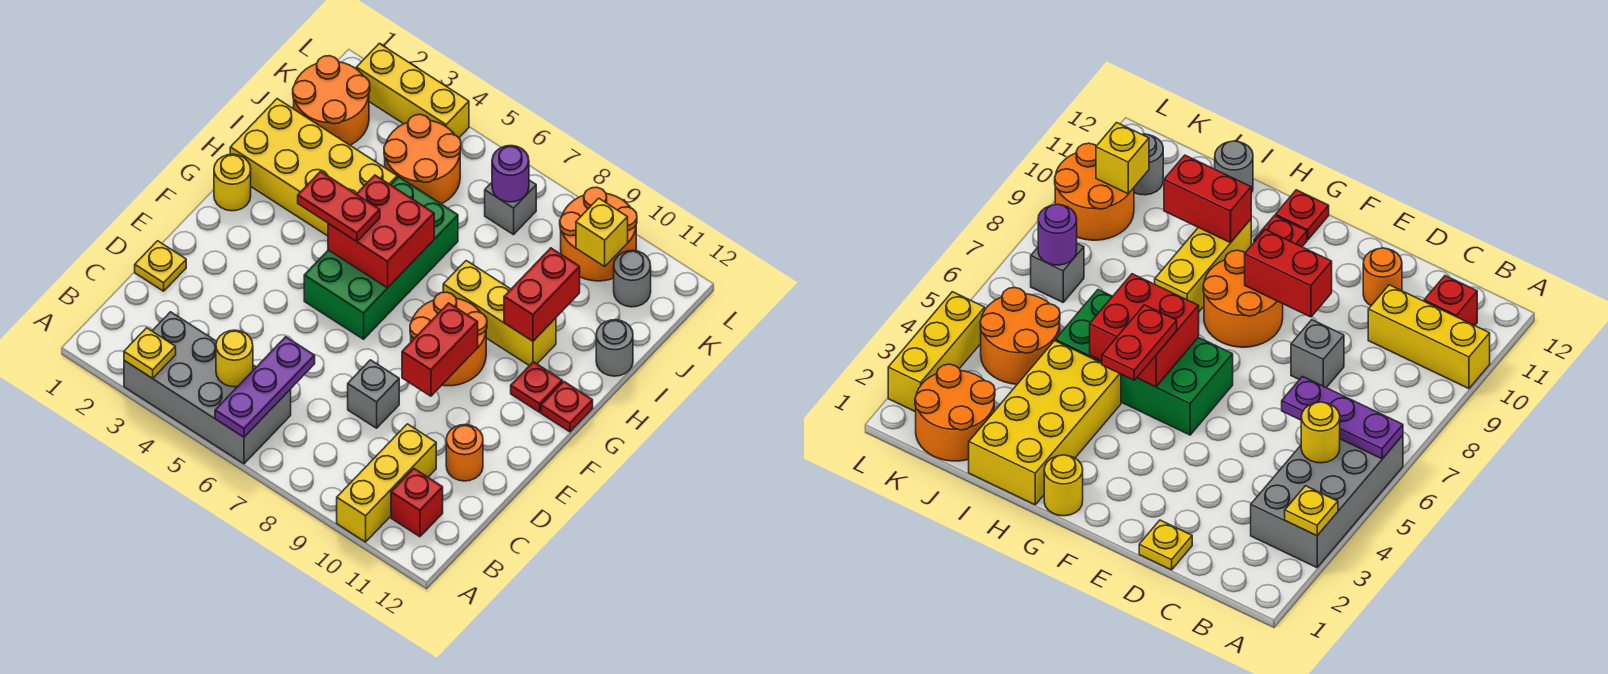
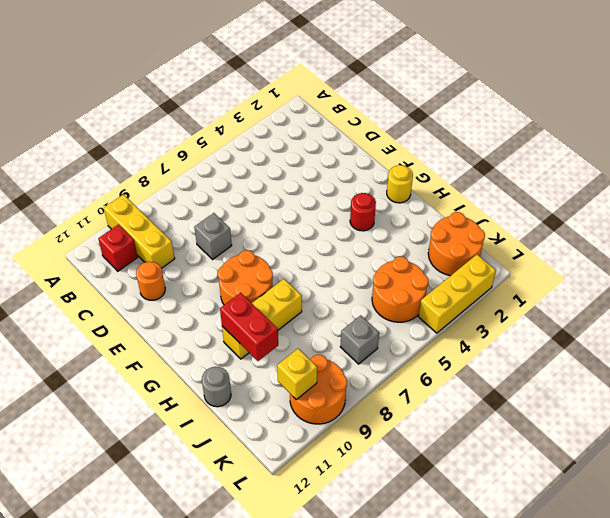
red round brick G3 level 1 -> none
none -> grey brick A3:B6 level 1
none -> yellow plate D1 level 1
none -> green brick F5:I6 level 1

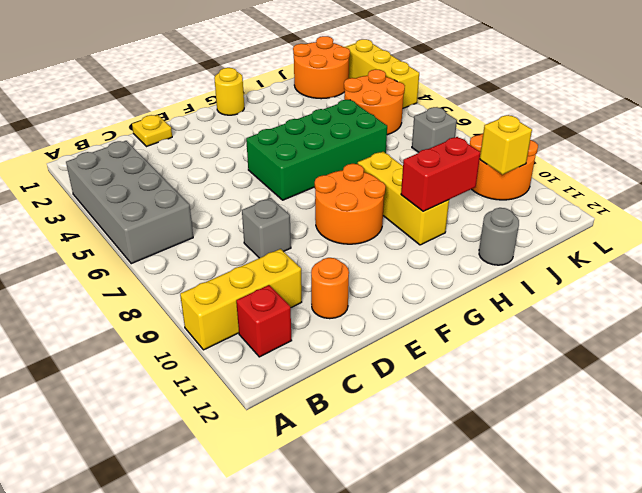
none -> red plate G11 level 1
none -> red plate G12 level 1
none -> yellow brick H1:I4 level 1

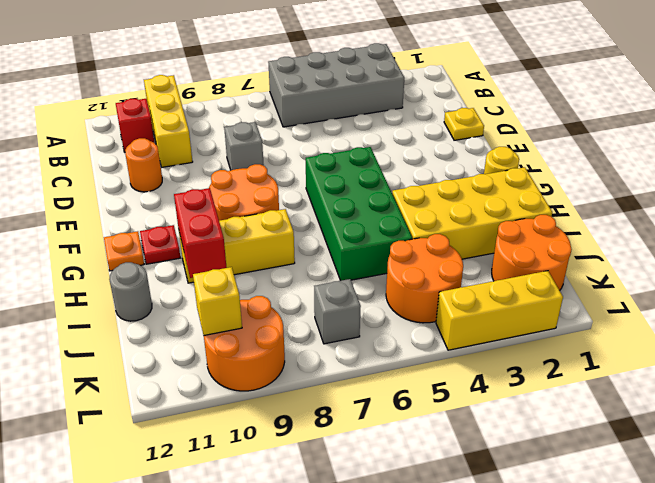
orange plate G12 level 1 -> red plate G12 level 1
none -> grey round brick K11 level 1
none -> yellow plate A3 level 2
none -> purple plate A6:C6 level 2

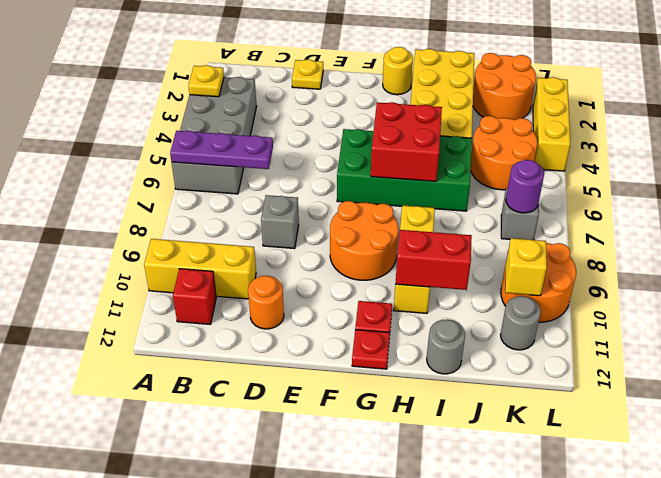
none -> yellow round brick B5 level 2
none -> red brick E9:F9 level 2
none -> red plate G4:G5 level 3

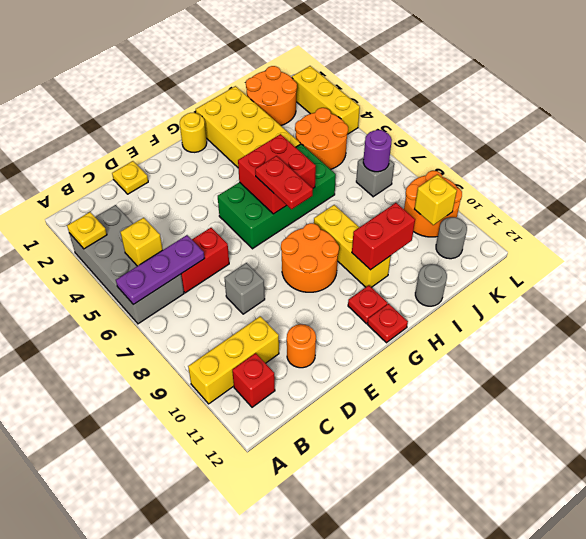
yellow brick B5 level 2 -> yellow round brick B5 level 2
red brick C6:D6 level 1 -> red brick E9:F9 level 2
red plate G6:G7 level 3 -> red plate G4:G5 level 3

